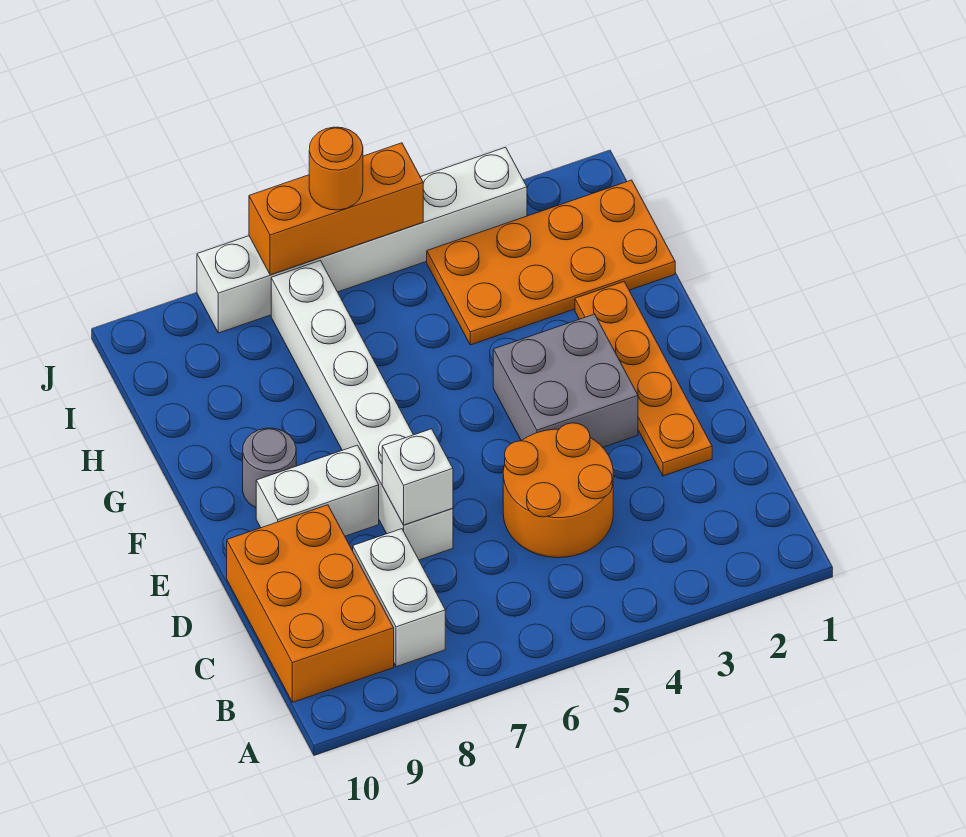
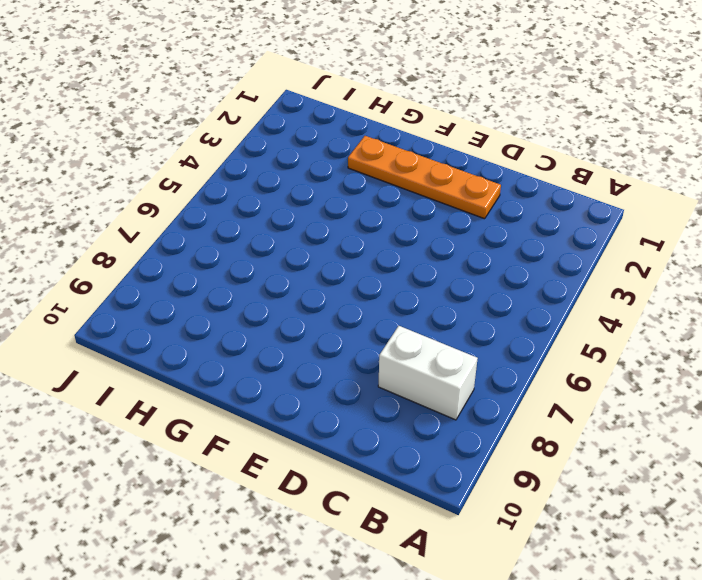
none -> orange brick B9:D10 level 1
none -> orange round brick C4:D5 level 1
none -> white brick D7:I7 level 1

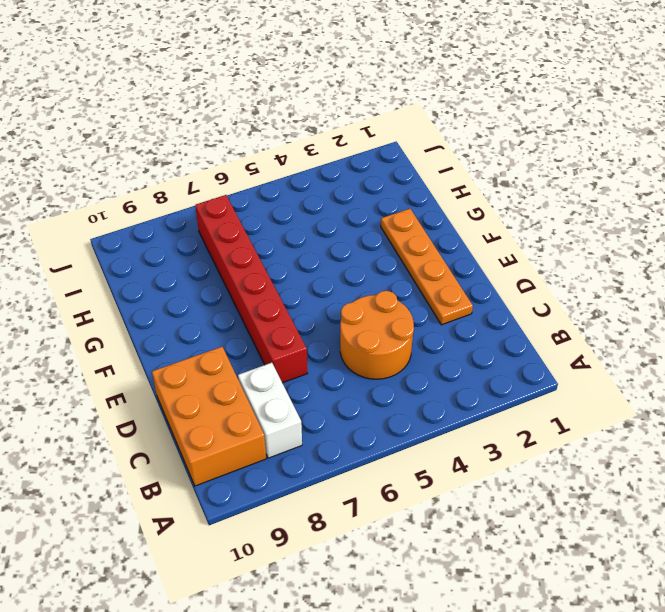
red brick D7:I7 level 1 -> white brick D7:I7 level 1
none -> grey brick E3:F4 level 1
none -> white brick E8:E9 level 1
none -> grey round brick F9 level 1

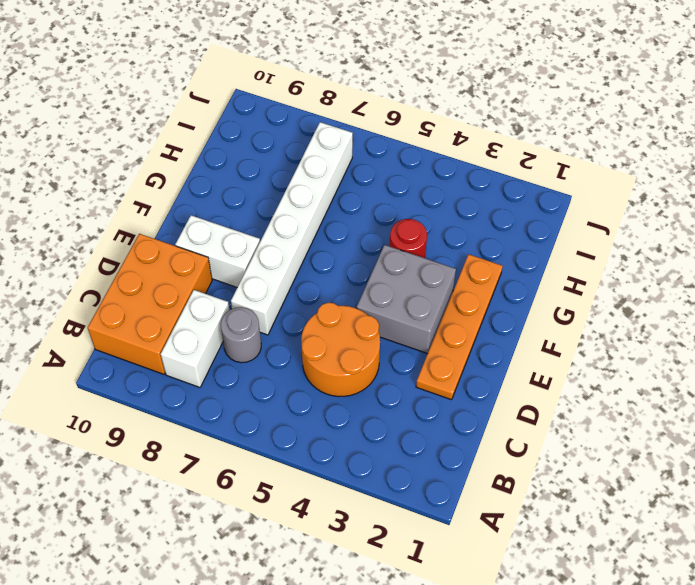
grey round brick C7 level 1 -> grey round brick F9 level 1
red round brick G4 level 1 -> none
none -> orange plate H1:I4 level 1
none -> white brick J3:J8 level 1
none -> white brick D7 level 2

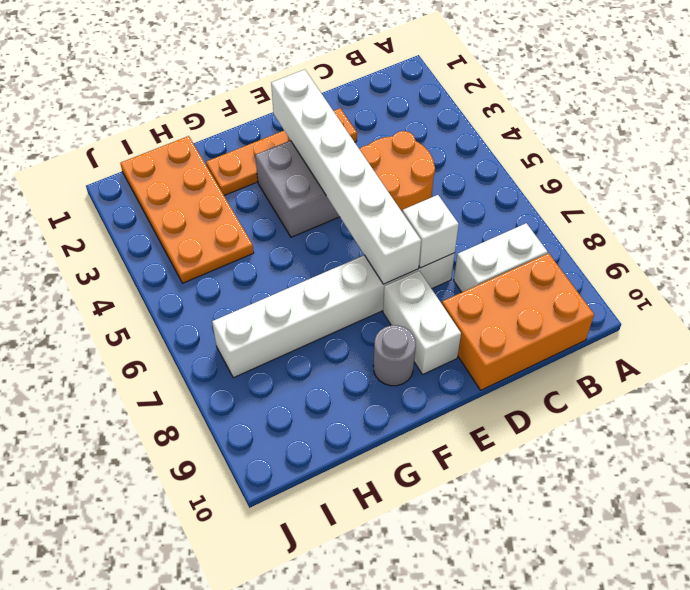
white brick E2:E7 level 2 -> white brick J3:J8 level 1
none -> orange brick J5:J7 level 2
none -> orange round brick J6 level 3

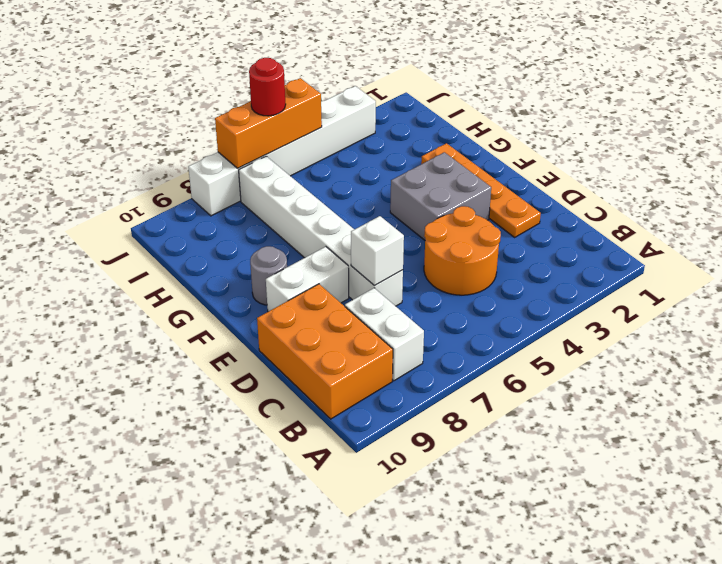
red round brick J6 level 3 -> orange round brick J6 level 3
none -> orange plate H1:I4 level 1

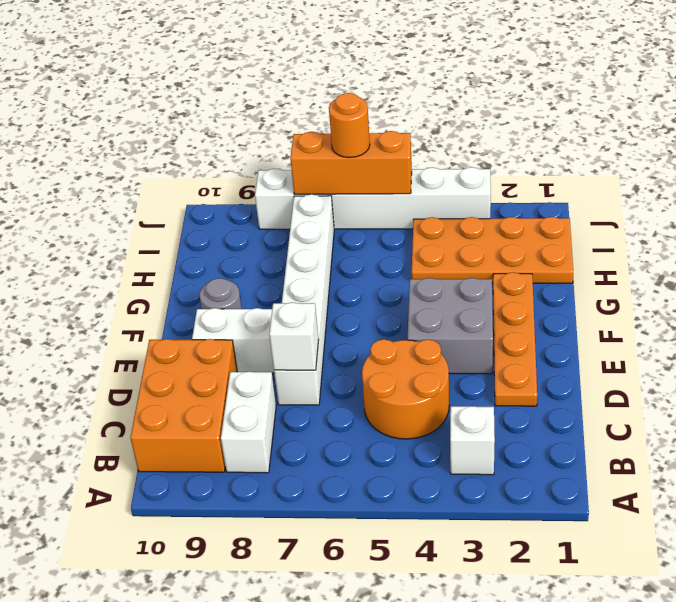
white brick B3 level 1 -> none

